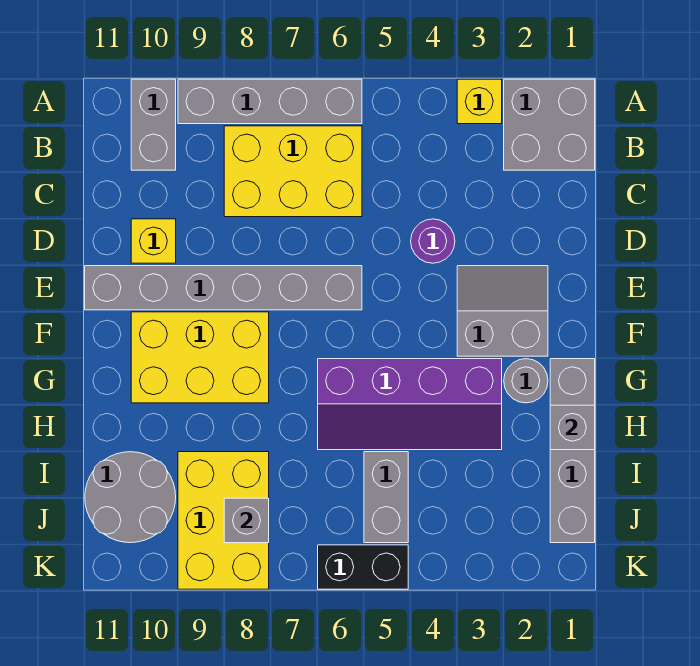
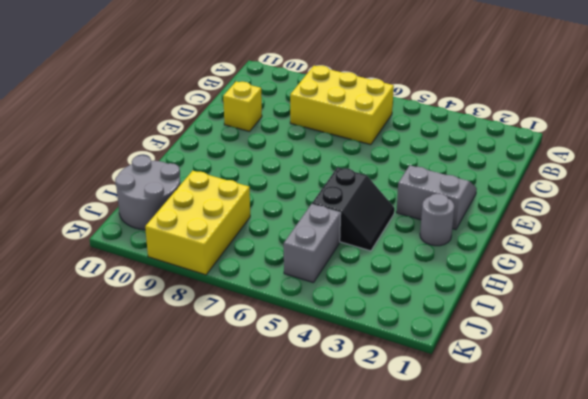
black slope G4:H5 level 1 top 5 -> purple slope G3:H6 level 1 top G
none -> grey brick A1:B2 level 1
none -> yellow brick A3 level 1
none -> grey brick A6:A9 level 1

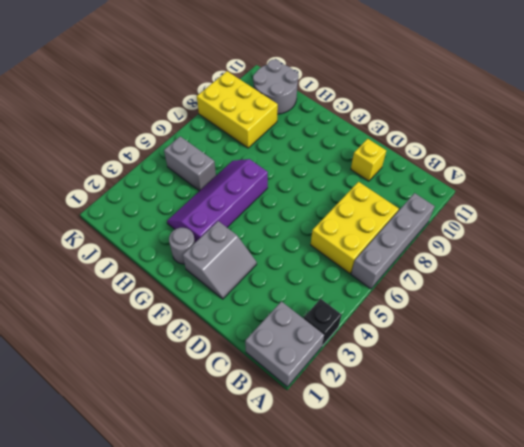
black brick A3 level 1 -> yellow brick A3 level 1
none -> grey brick A10:B10 level 1
none -> purple round brick D4 level 1
none -> grey brick E6:E11 level 1

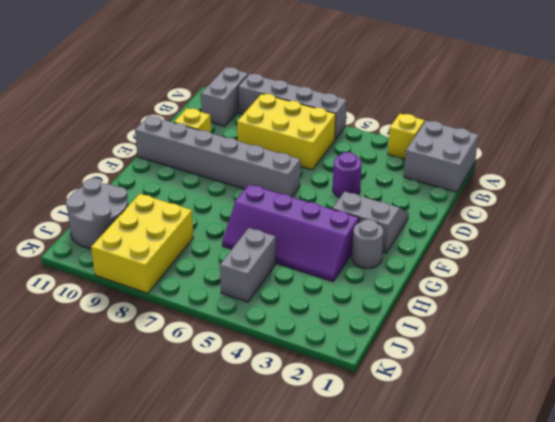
none -> yellow brick F8:G10 level 1
none -> grey brick G1:J1 level 1
none -> black brick K5:K6 level 1

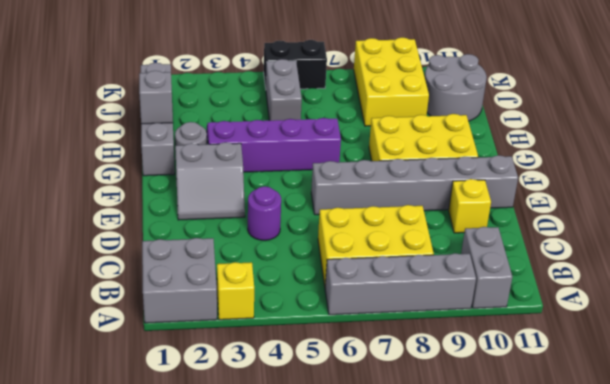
none -> grey brick J8 level 2

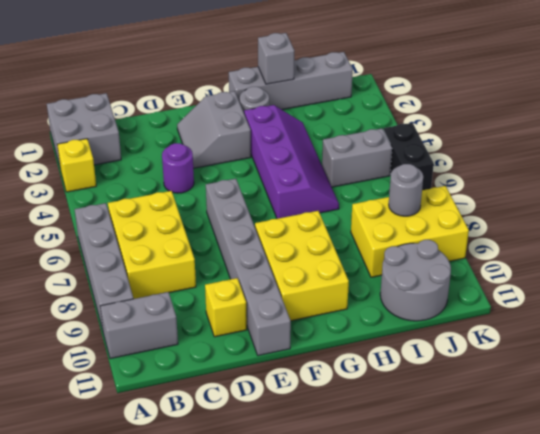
grey round brick J8 level 2 -> grey brick J8 level 2

